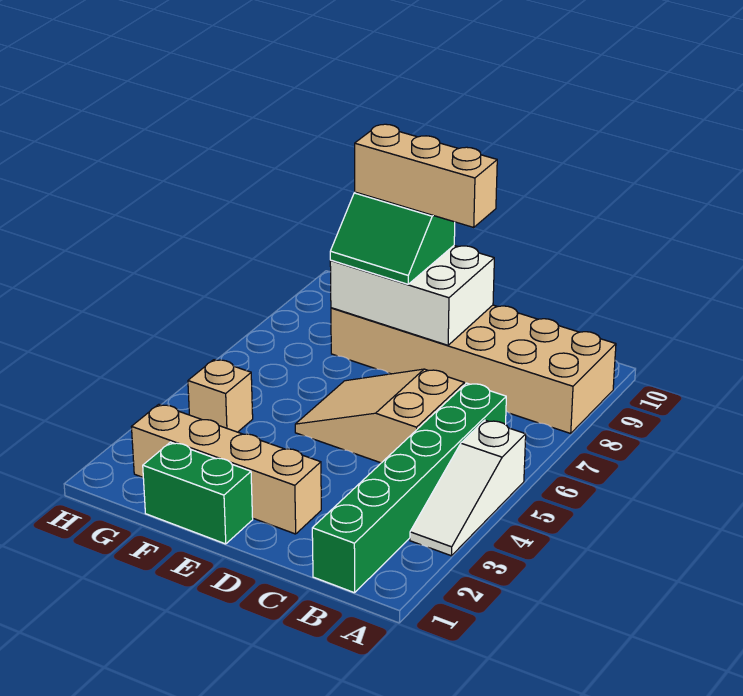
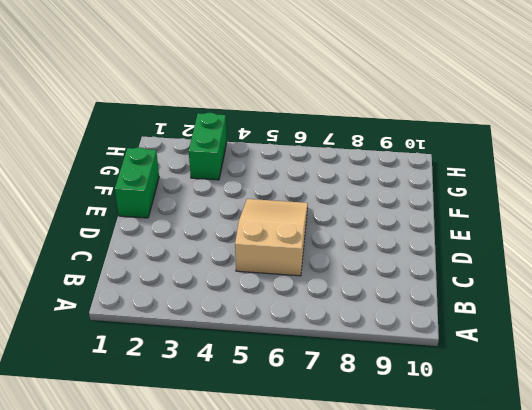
green brick G3:H3 level 1 -> none
none -> white slope A3:A5 level 1 top 5
none -> tan brick A8:F9 level 1

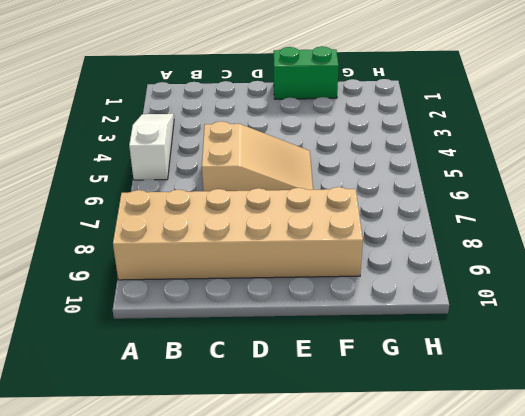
none -> green brick B1:B6 level 1
none -> tan brick D2:G2 level 1

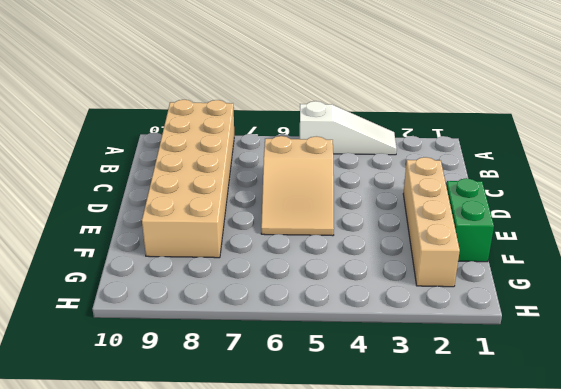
none -> green brick B1:B6 level 1
none -> tan brick G4 level 1

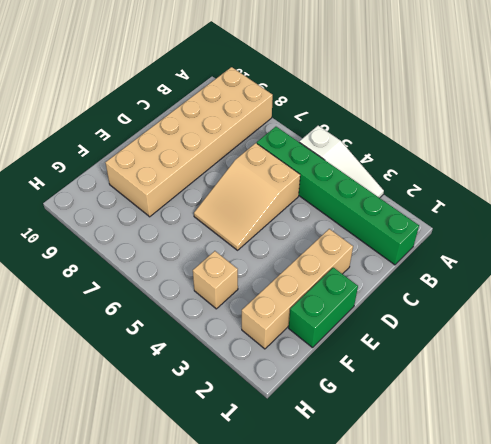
none -> white brick D8:F9 level 2
none -> green slope E8:F9 level 3 top 9

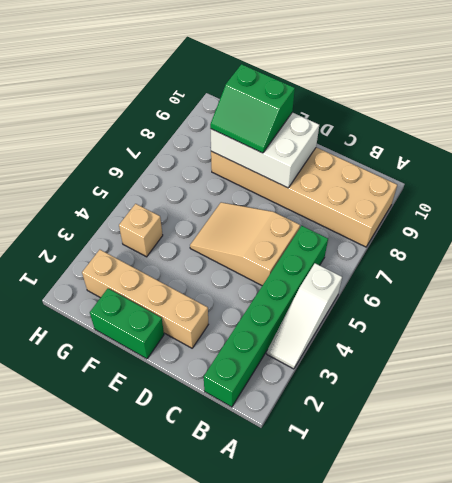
none -> tan brick D9:F9 level 4

